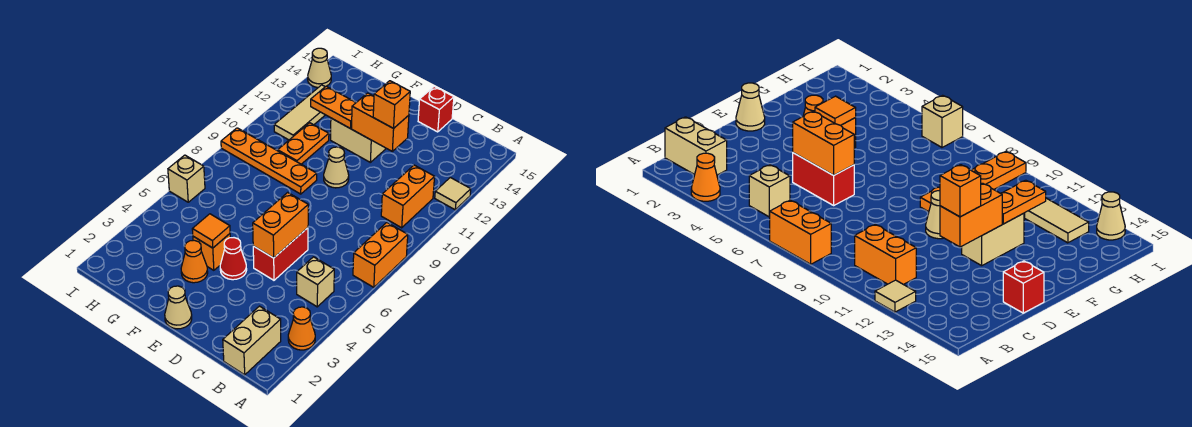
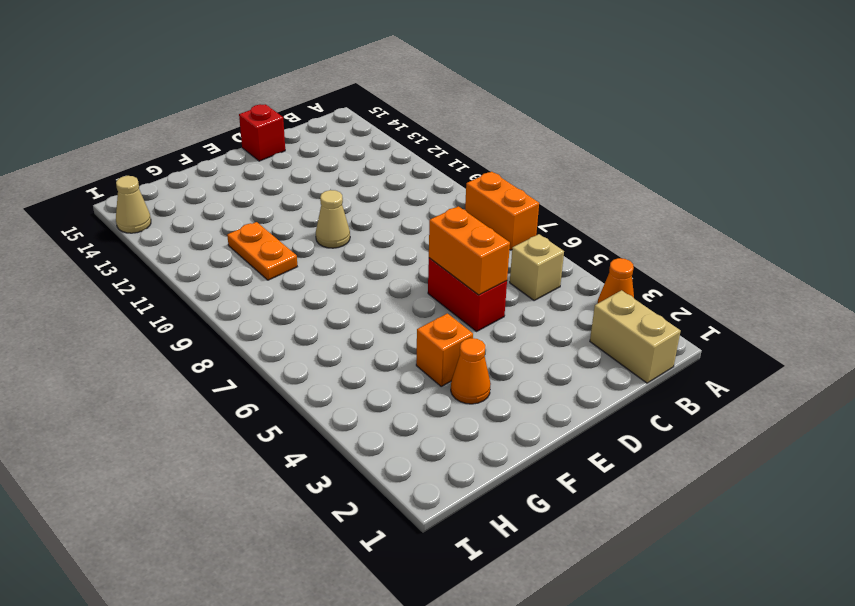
none -> tan tile A12 level 1
none -> orange brick B10:B11 level 1
none -> tan cone E1 level 1

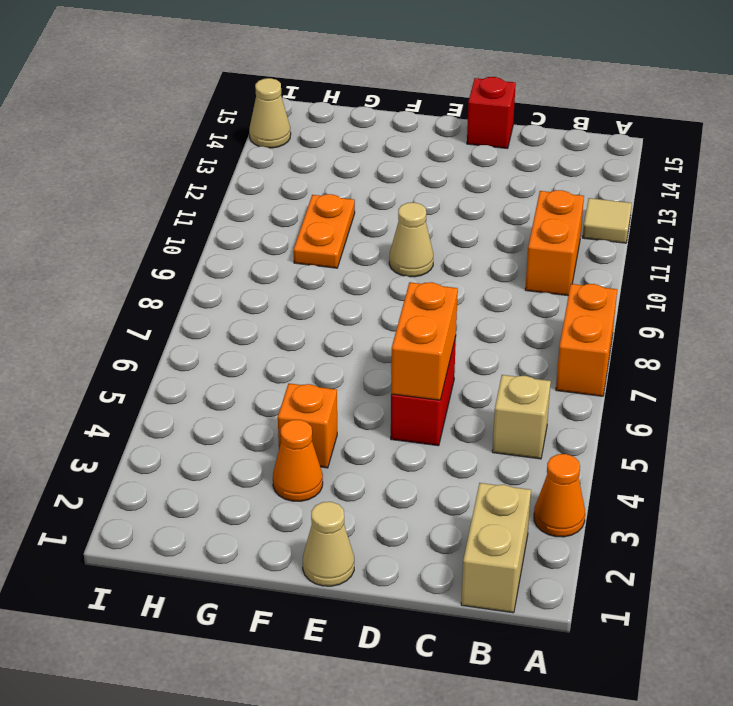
none -> red cone E4 level 1
none -> tan brick E12:F12 level 1
none -> orange plate F9:I9 level 1

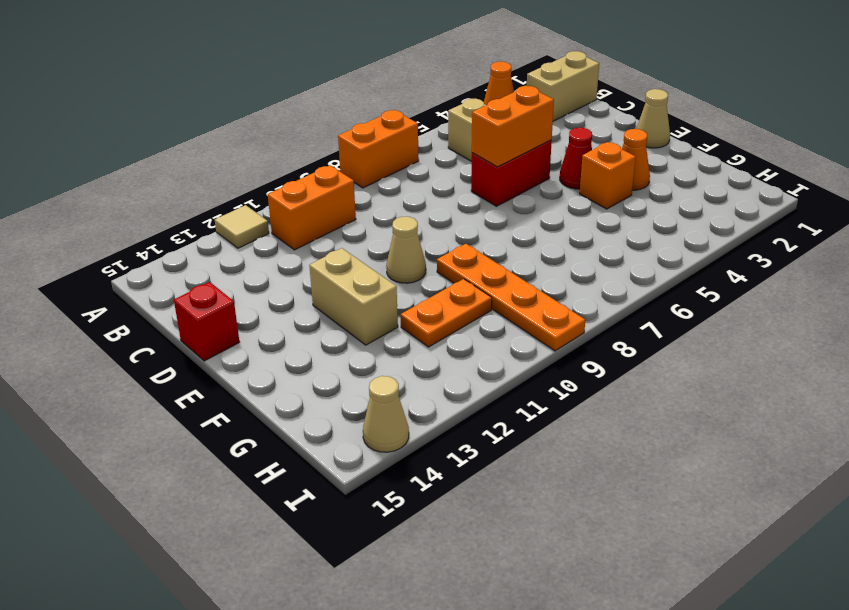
none -> tan tile H11:H13 level 1
none -> tan brick I6 level 1
none -> orange brick D12:E12 level 2

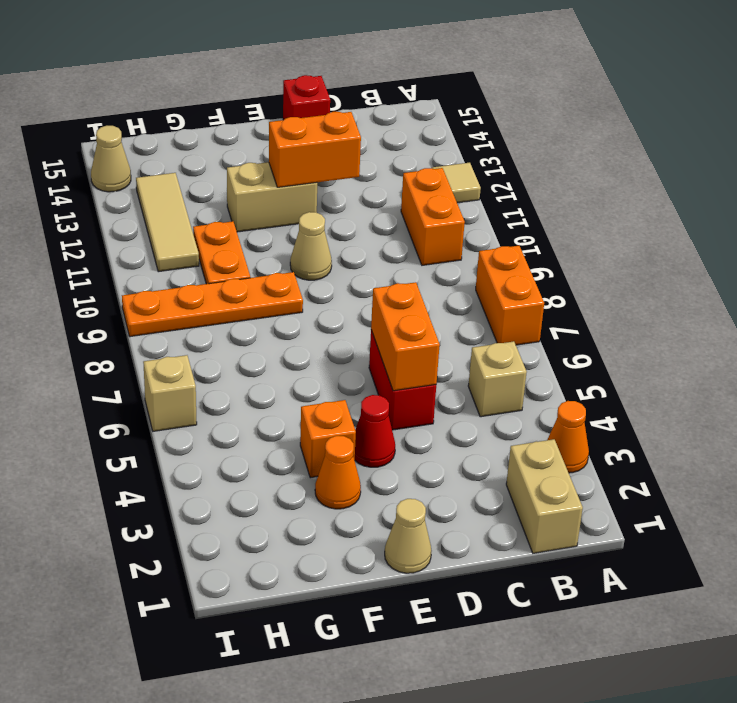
none -> orange tile F4 level 2
none -> orange plate F12:G12 level 2
none -> orange brick D12 level 3

